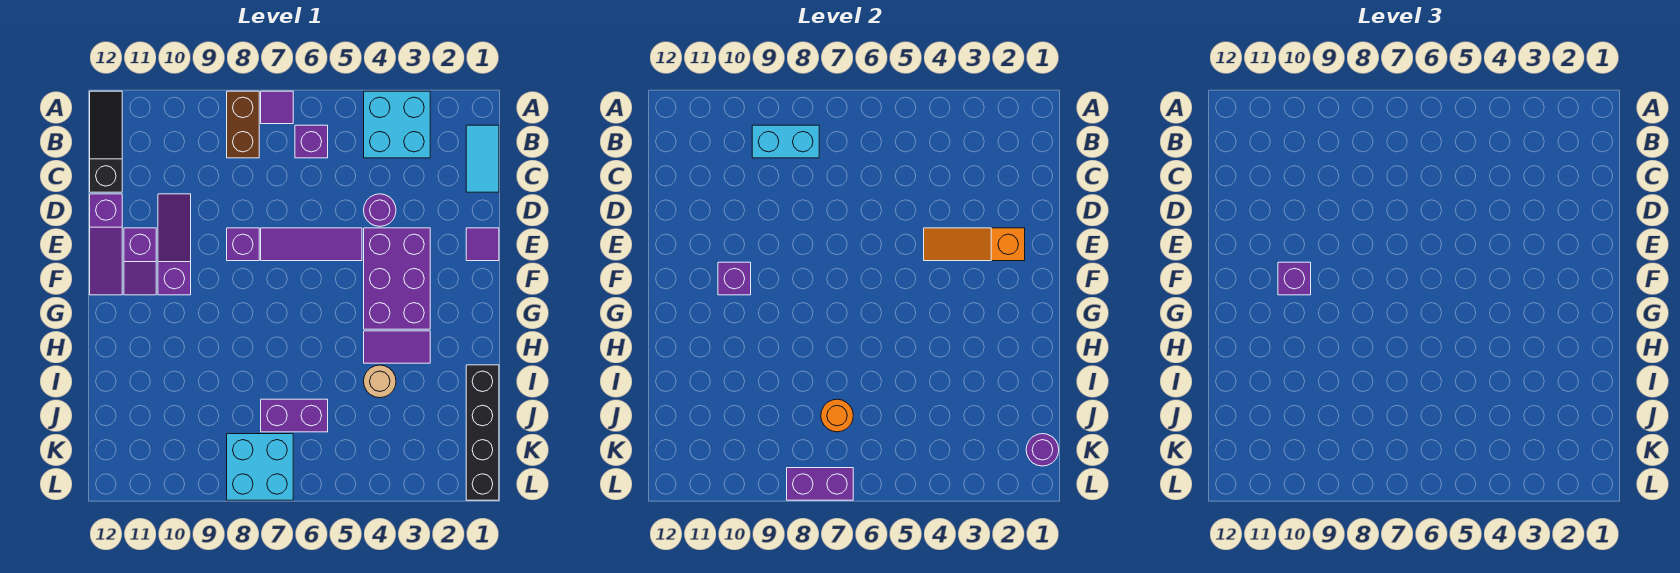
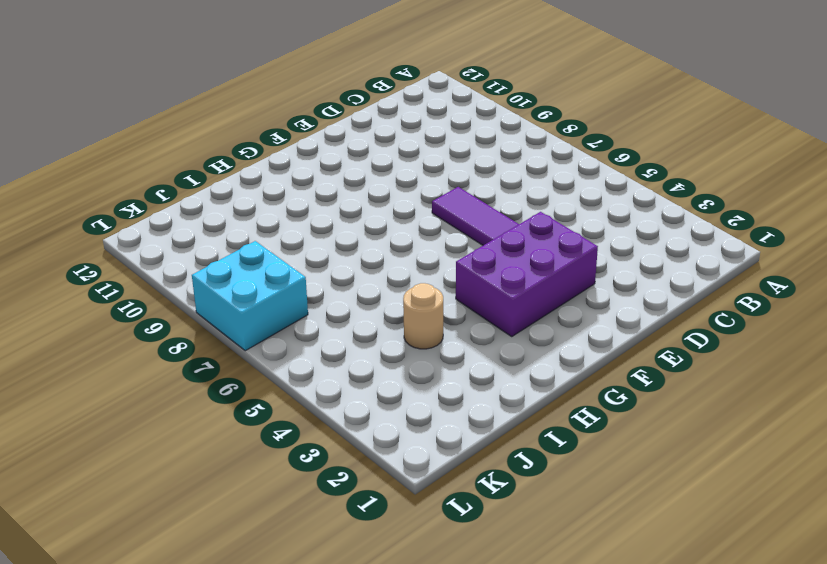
none -> cyan brick A3:B4 level 1
none -> purple tile A7 level 1
none -> brown brick A8:B8 level 1

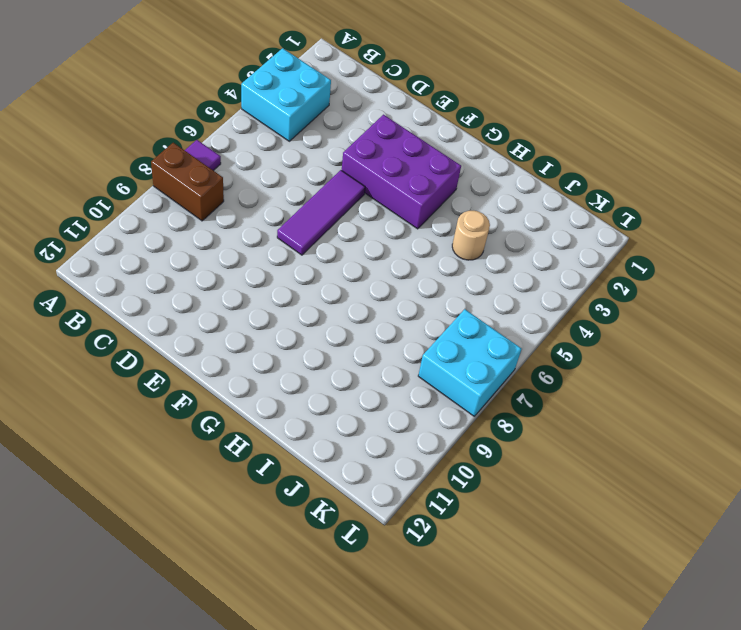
none -> black slope A12:C12 level 1 top C
none -> cyan tile B1:C1 level 1
none -> purple brick B6 level 1

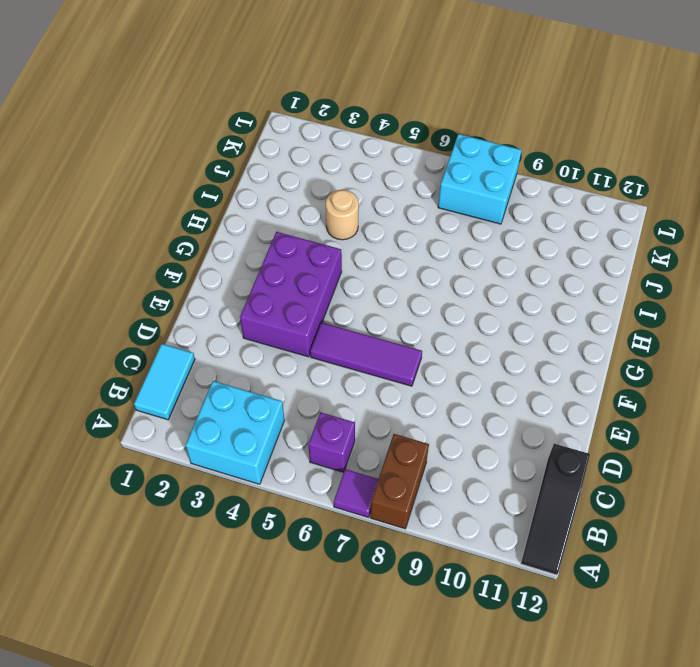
none -> purple round brick D4 level 1
none -> purple slope D10:F10 level 1 top F
none -> purple slope D12:F12 level 1 top D

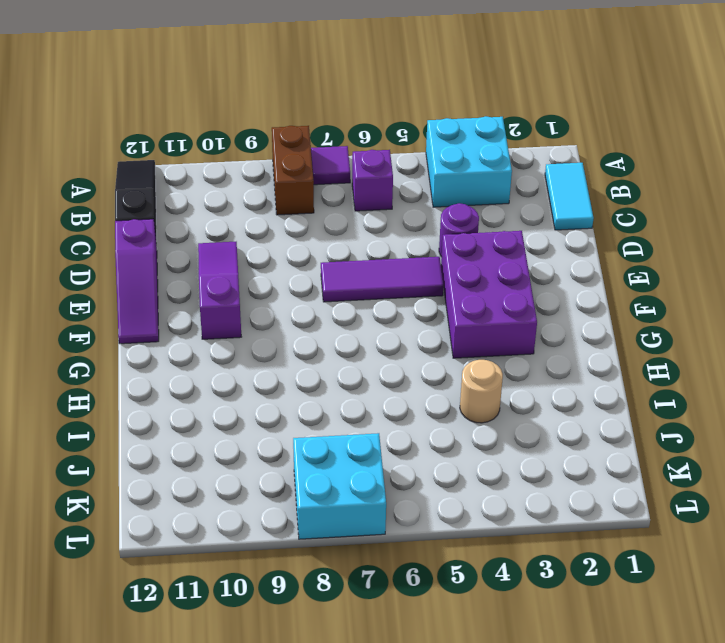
none -> purple tile E1 level 1
none -> purple brick E8 level 1
none -> purple slope E11:F11 level 1 top E

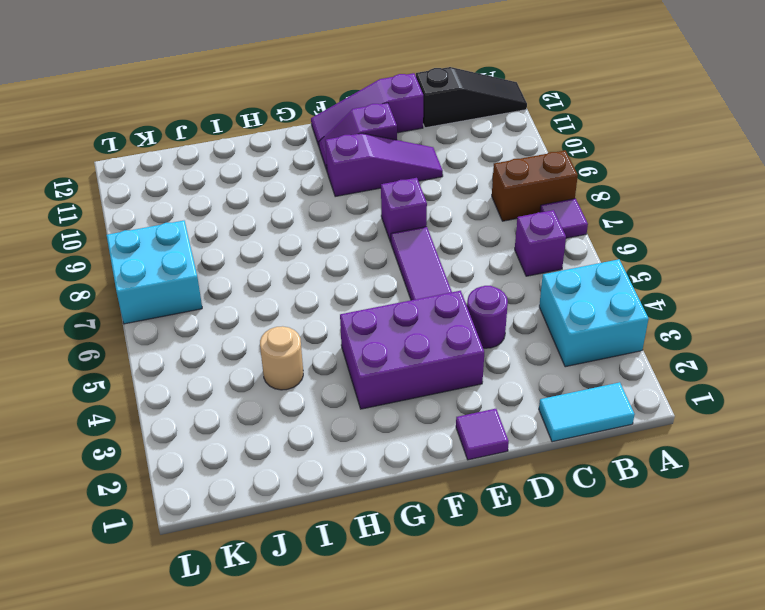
none -> purple tile H3:H4 level 1
none -> black brick I1:L1 level 1
none -> purple brick J6:J7 level 1

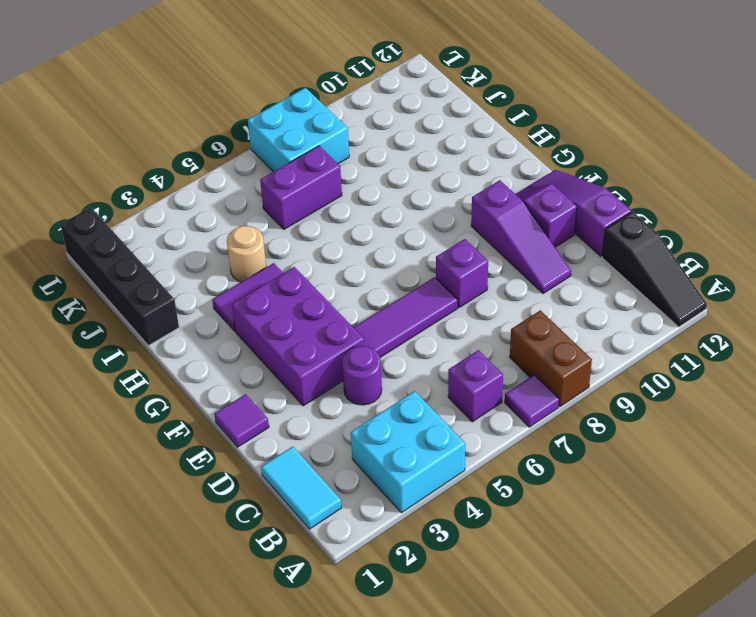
none -> cyan brick B8:B9 level 2
none -> orange slope E2:E4 level 2 top 2
none -> purple brick F10 level 2

